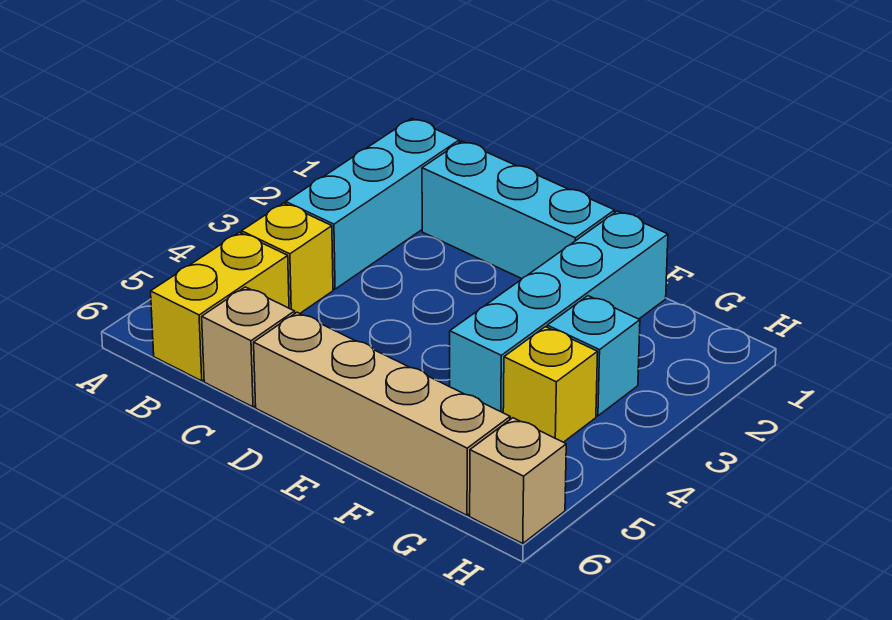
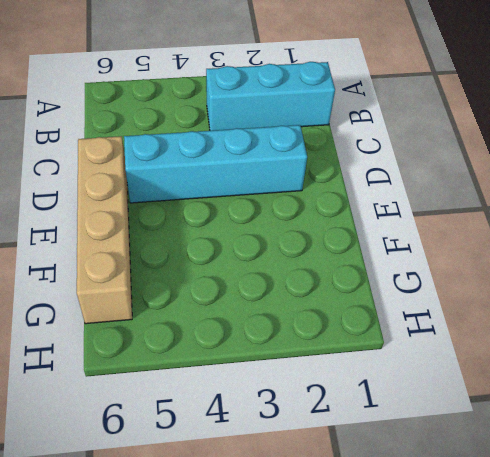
cyan brick D2:D5 level 1 -> cyan brick F1:F4 level 1
none -> yellow brick B4 level 1
none -> yellow brick B5:B6 level 1

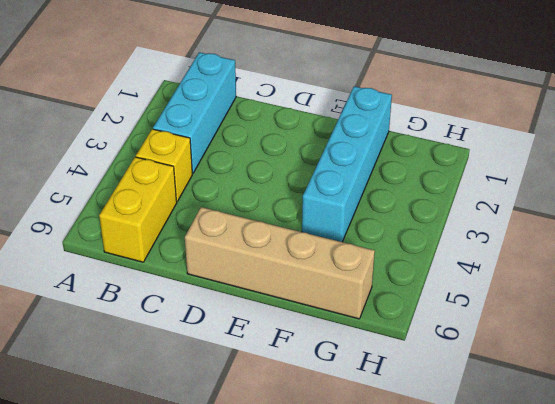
none -> cyan brick C1:E1 level 1
none -> tan brick C6 level 1

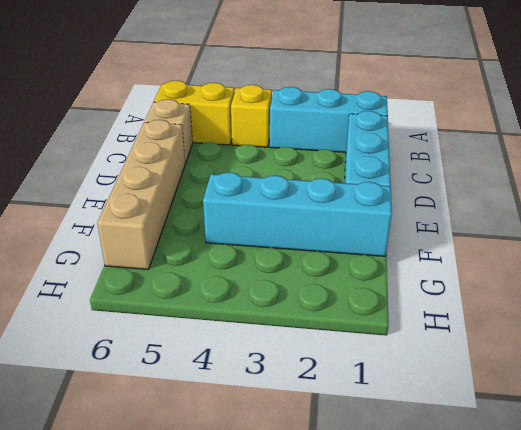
none -> cyan brick G3 level 1
none -> yellow brick G4 level 1

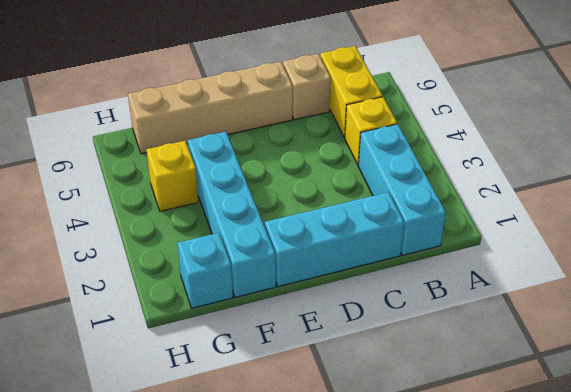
cyan brick G1 level 1 -> cyan brick G3 level 1
none -> tan brick H6 level 1

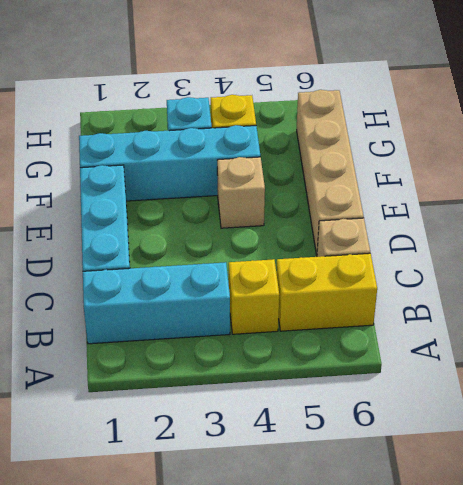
tan brick E4 level 1 -> tan brick H6 level 1

